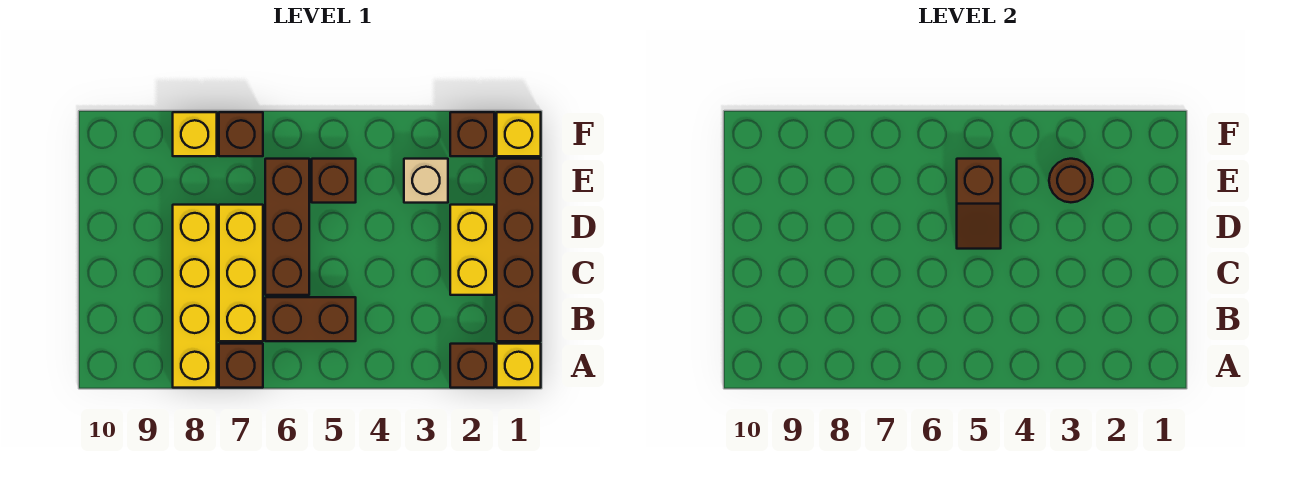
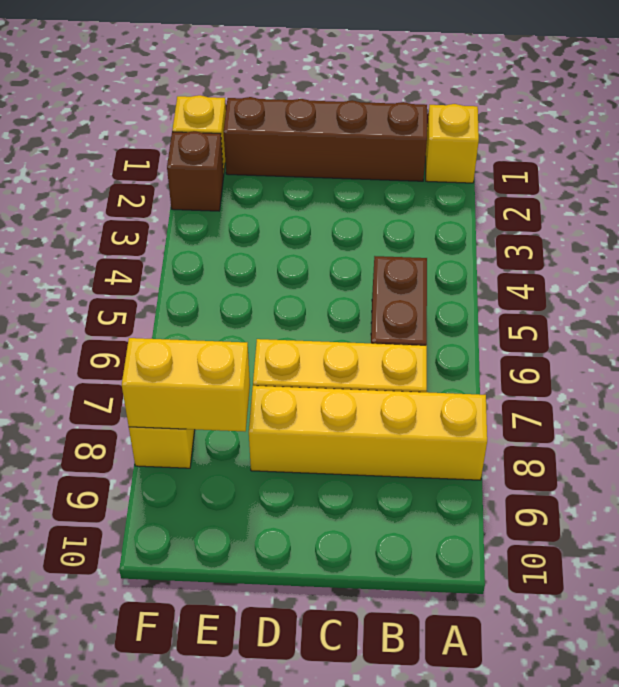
yellow brick E8:F8 level 2 -> yellow brick C2:D2 level 1
none -> brown brick A2 level 1
none -> brown brick A7 level 1
none -> brown brick C6:E6 level 1

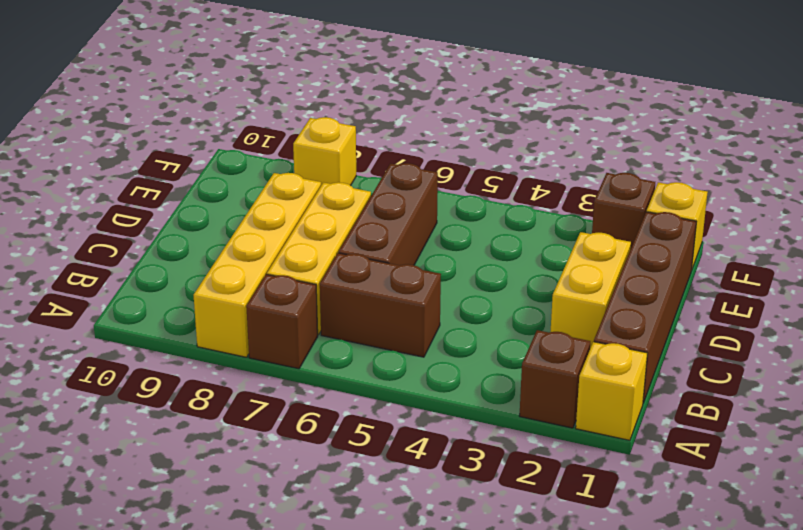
none -> tan brick E3 level 1
none -> brown brick E5 level 1
none -> brown brick F7 level 1

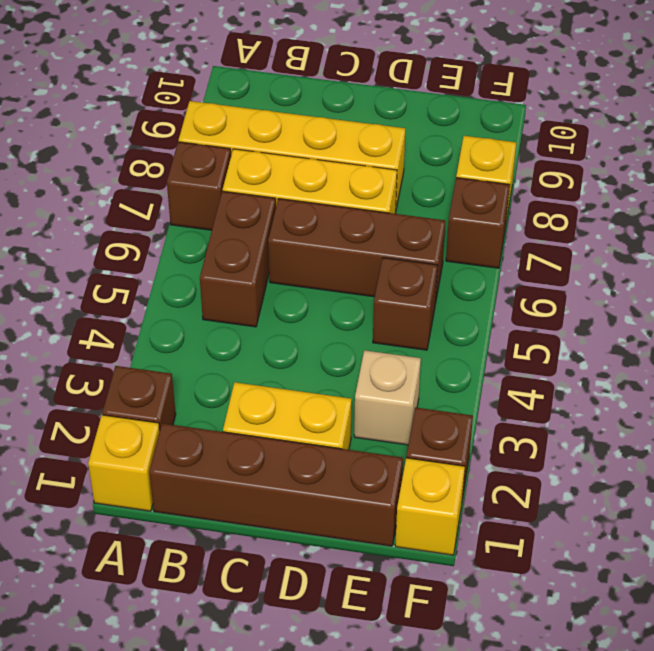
none -> brown slope D5:E5 level 2 top E
none -> brown round brick E3 level 2

